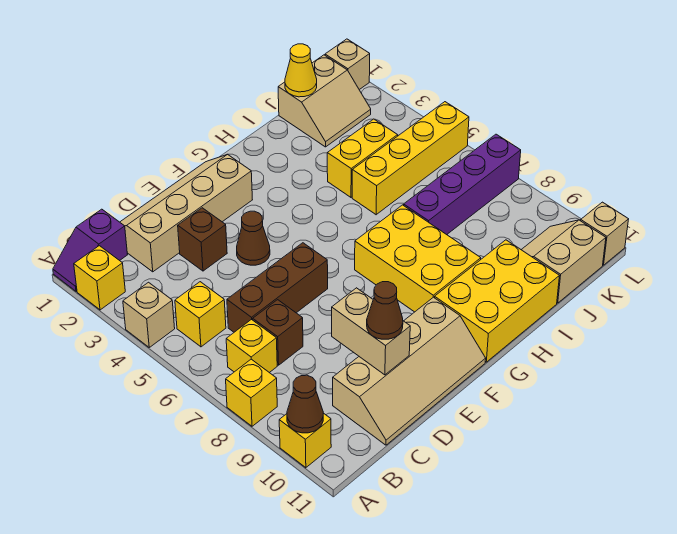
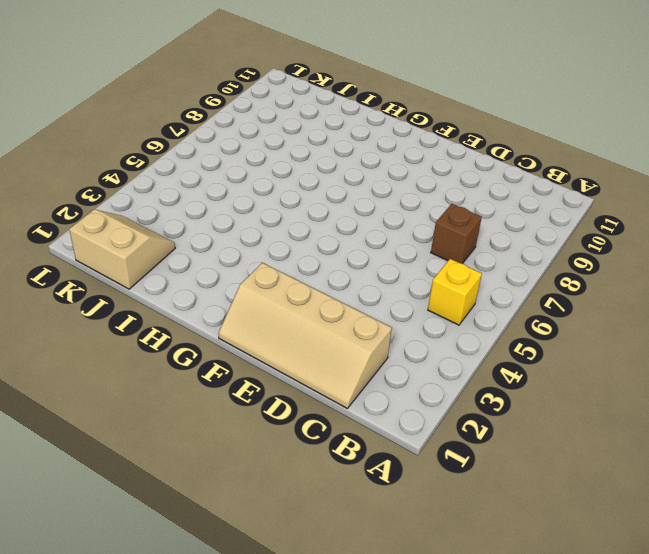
none -> purple slope A1:B1 level 1 top B
none -> yellow brick A2 level 1
none -> tan brick A4 level 1

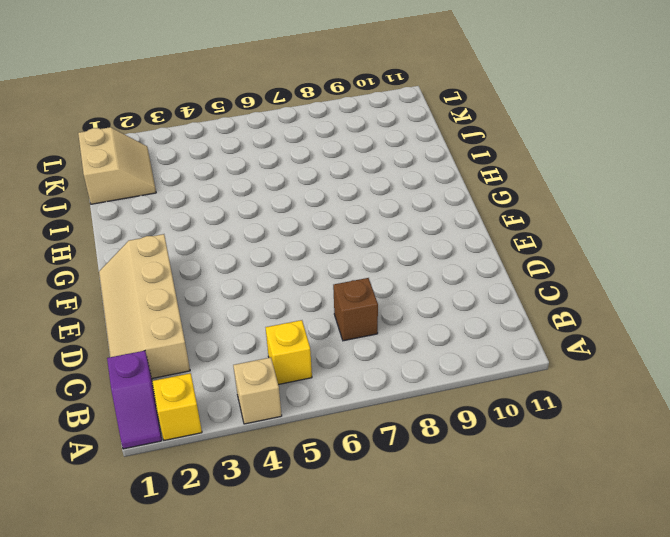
none -> yellow brick A8 level 1
none -> yellow brick A10 level 1
none -> yellow brick B7 level 1

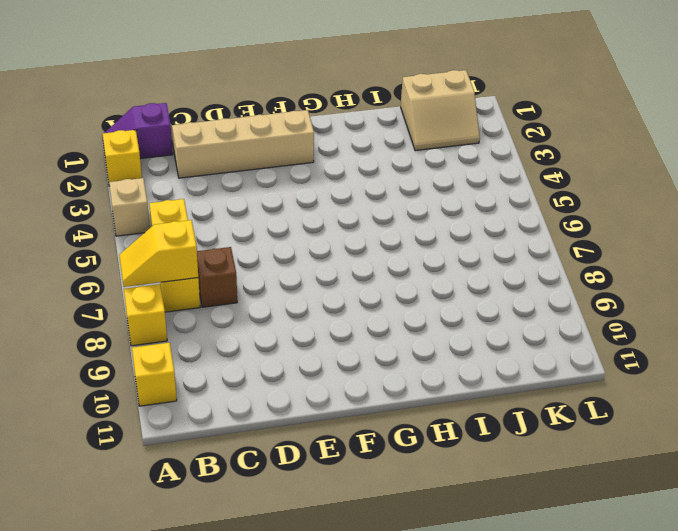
yellow slope A7:B7 level 2 top B -> none
none -> brown brick C6:E6 level 1
none -> tan slope C10:F11 level 1 top 10
none -> brown brick D3 level 1

